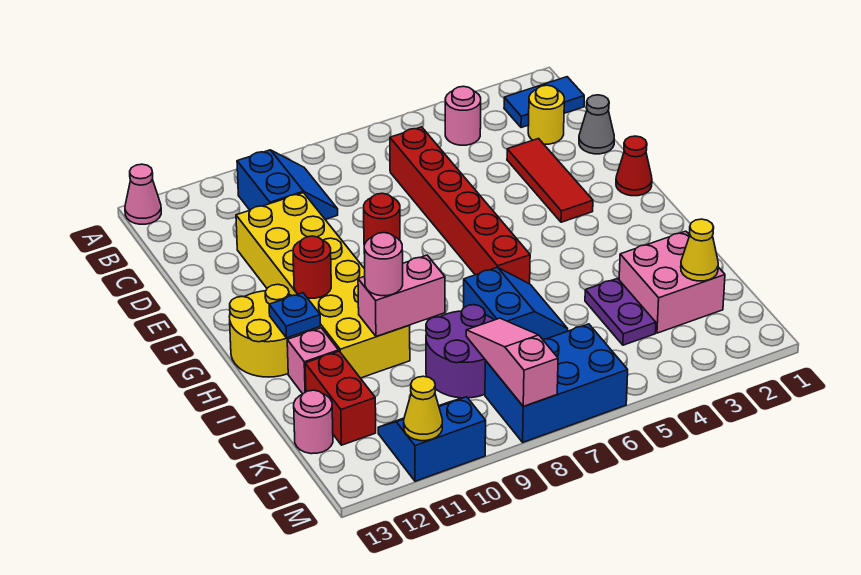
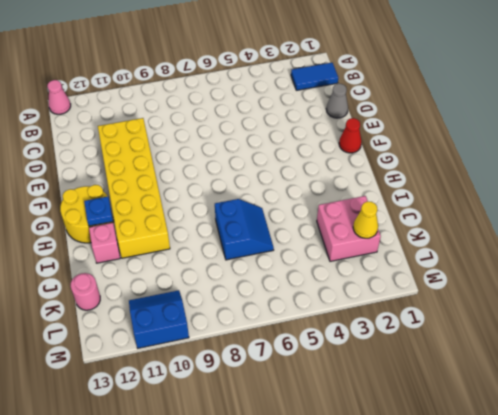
none -> pink round brick B4 level 1
none -> blue slope B9:C10 level 1 top 10
none -> yellow round brick C2 level 1

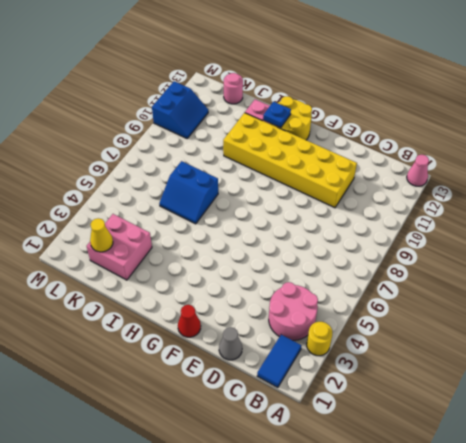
yellow round brick A3 level 1 -> yellow round brick C2 level 1
pink round brick B3:C4 level 1 -> pink round brick B4 level 1
none -> blue slope B9:C10 level 1 top 10
none -> red brick C6:H6 level 1
none -> red tile D3:F3 level 1

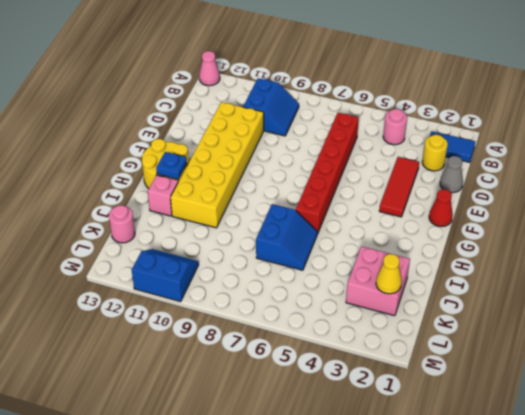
none -> red round brick E8 level 1
none -> purple plate J4:K4 level 1
none -> purple round brick J8:K9 level 1

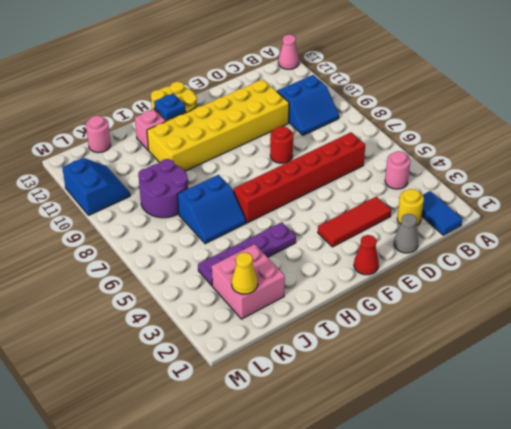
purple plate H4:K4 level 1 -> purple plate J4:K4 level 1
none -> red brick J12:K12 level 1
none -> blue brick L6:M8 level 1
none -> red round brick G11 level 2

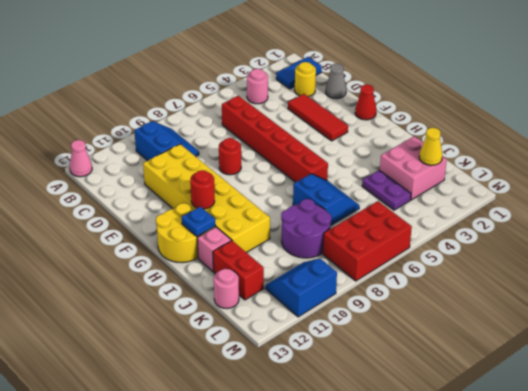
red brick L6:M8 level 1 -> blue brick L6:M8 level 1
none -> pink brick I9:I10 level 2
none -> pink slope K8:M8 level 2 top M
none -> yellow cone M11 level 2

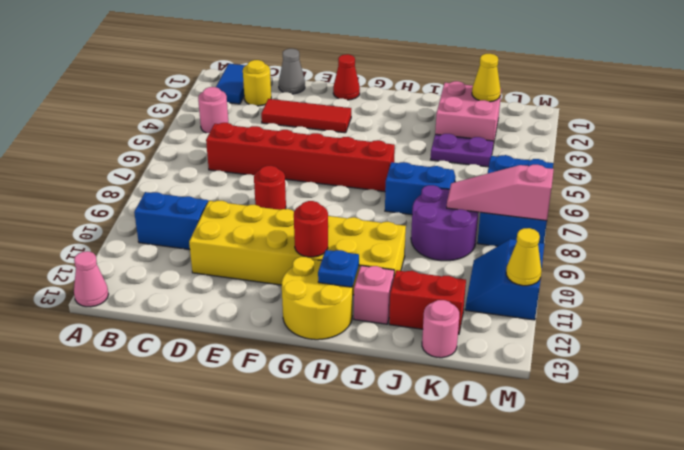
none -> pink brick I9:I10 level 2
none -> pink round brick I10 level 3

